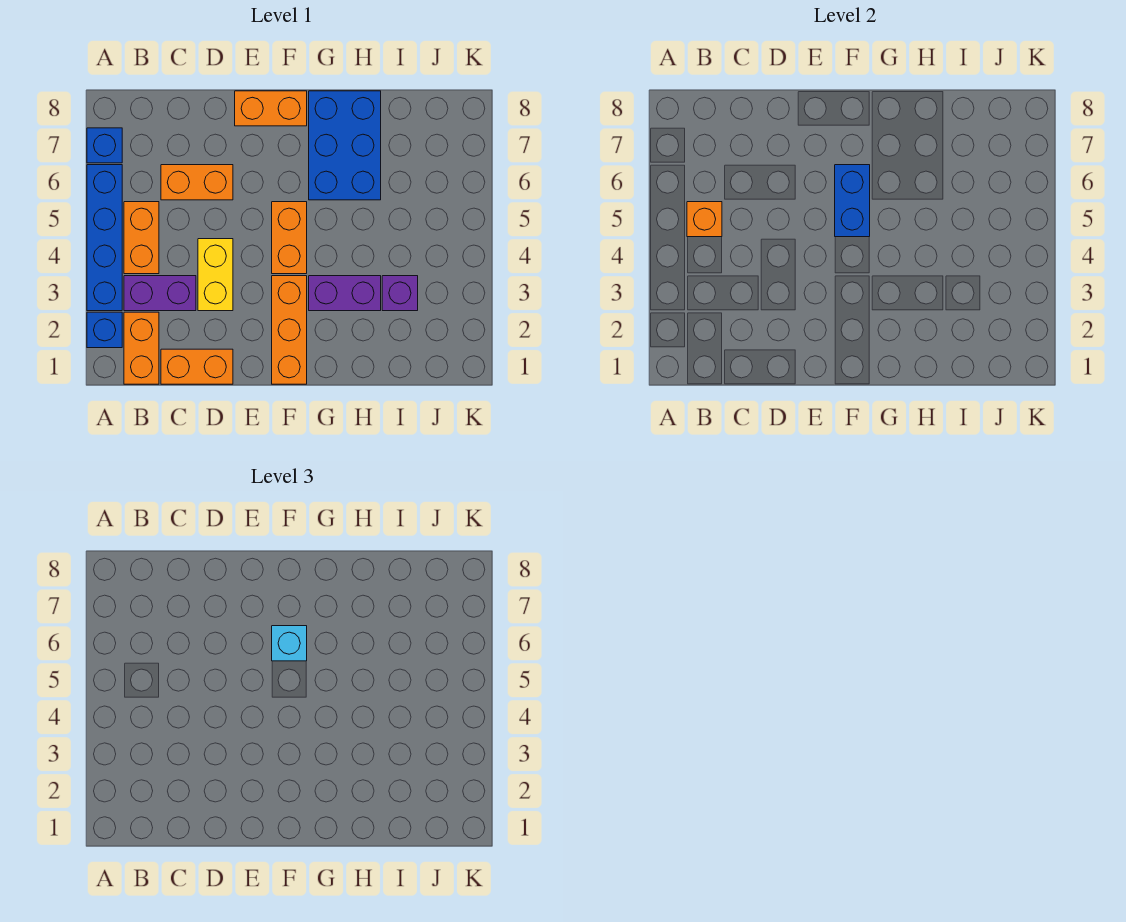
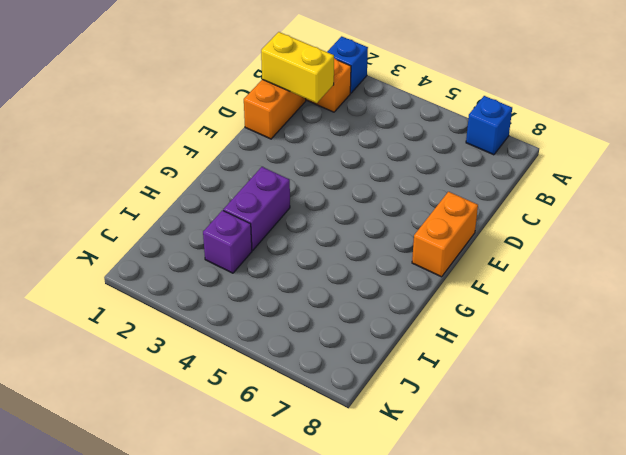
yellow brick C1:C2 level 2 -> yellow brick D3:D4 level 1
none -> blue brick A3:A6 level 1
none -> purple brick B3:C3 level 1
none -> orange brick B4:B5 level 1

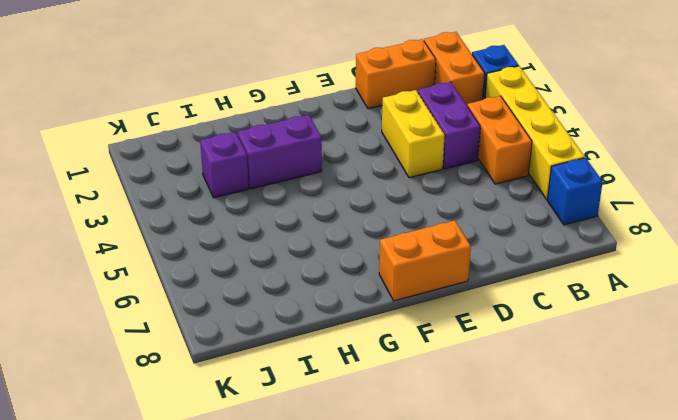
yellow brick A3:A6 level 1 -> blue brick A3:A6 level 1
purple brick C3:C4 level 1 -> purple brick B3:C3 level 1
none -> orange brick C6:D6 level 1
none -> orange brick F1:F3 level 1
none -> orange brick F4:F5 level 1

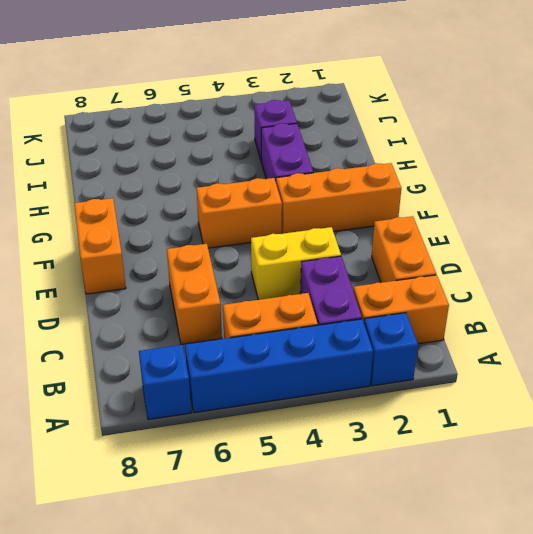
none -> blue brick G6:H8 level 1
none -> orange brick B5 level 2
none -> blue brick F5:F6 level 2

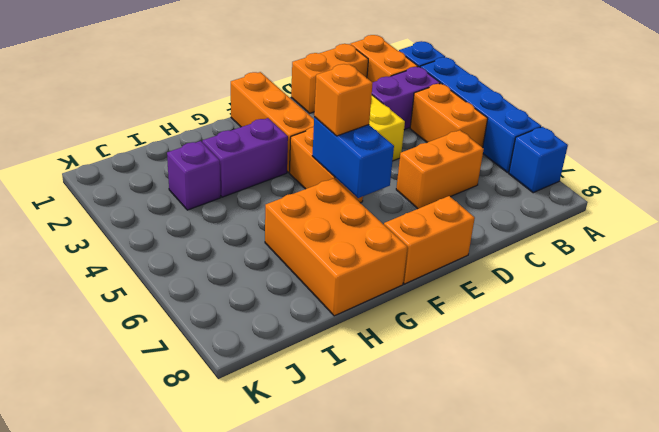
orange brick F5 level 3 -> orange brick B5 level 2
orange brick G6:H8 level 1 -> blue brick G6:H8 level 1
none -> cyan brick F6 level 3

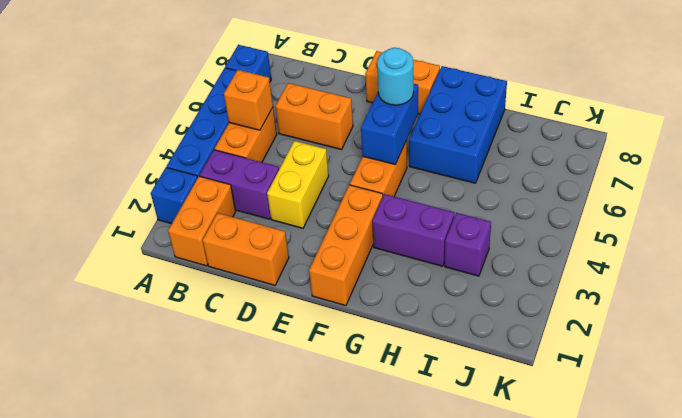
cyan round brick F6 level 3 -> cyan brick F6 level 3

